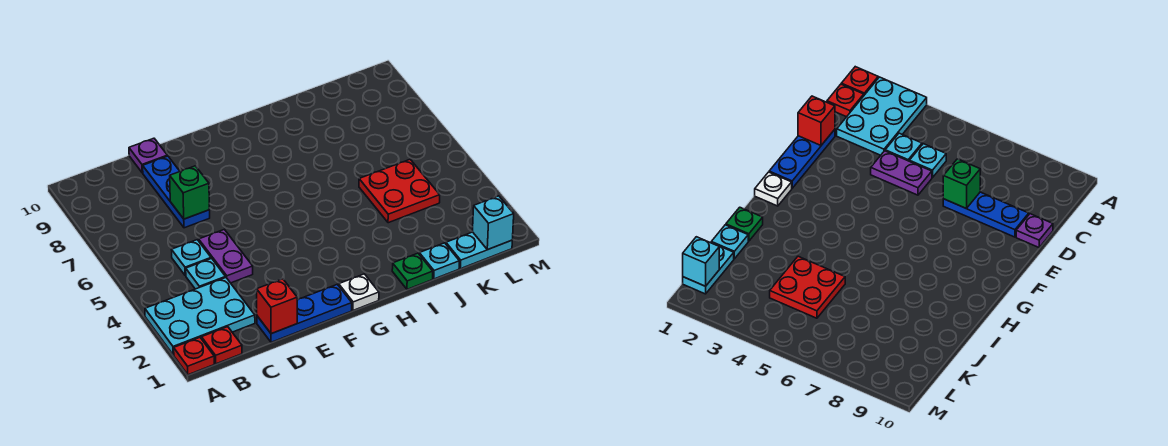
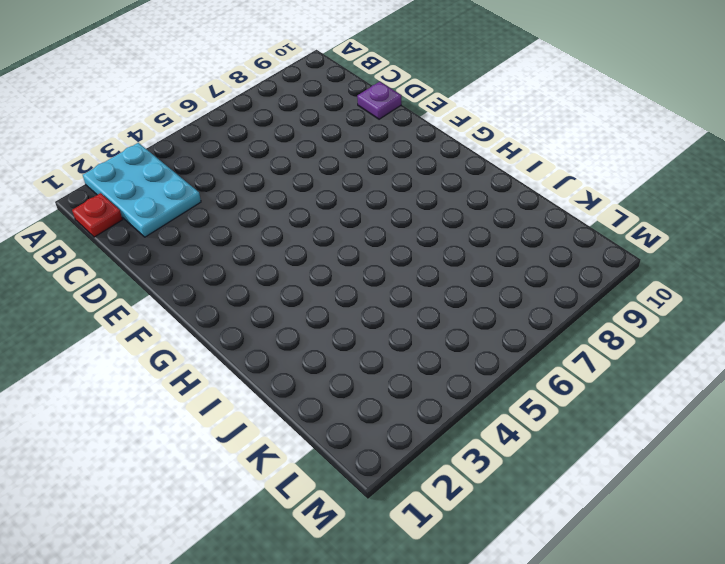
none -> red plate A1 level 1
none -> cyan plate C4 level 1
none -> cyan plate C5 level 1

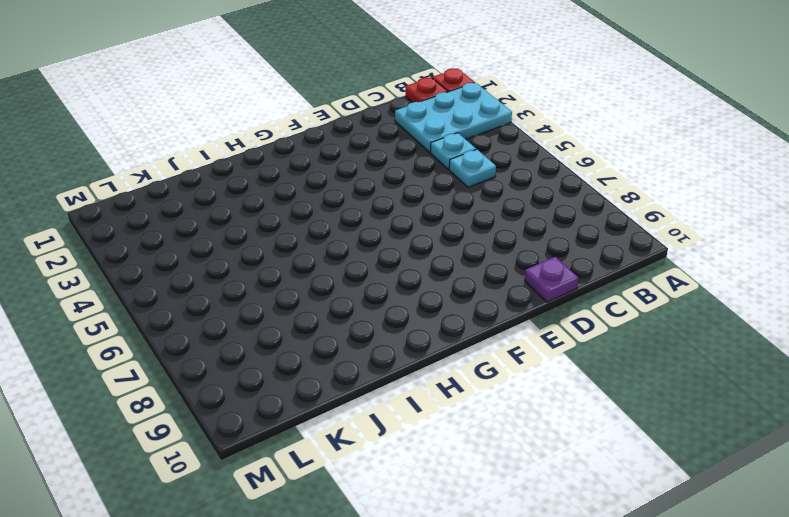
none -> blue plate D1:F1 level 1
none -> purple plate D4:D5 level 1
none -> blue plate D7:D9 level 1

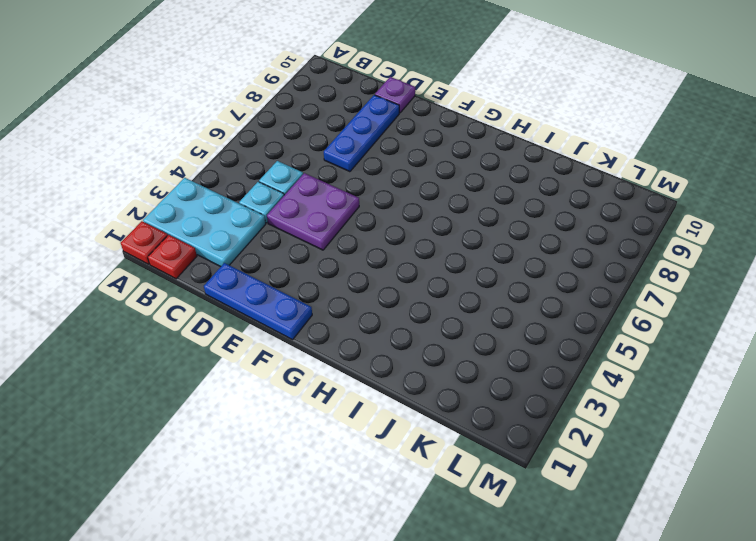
purple plate D4:E5 level 1 -> purple plate D4:D5 level 1
none -> white plate G1 level 1
none -> green plate I1 level 1
none -> cyan plate J1 level 1

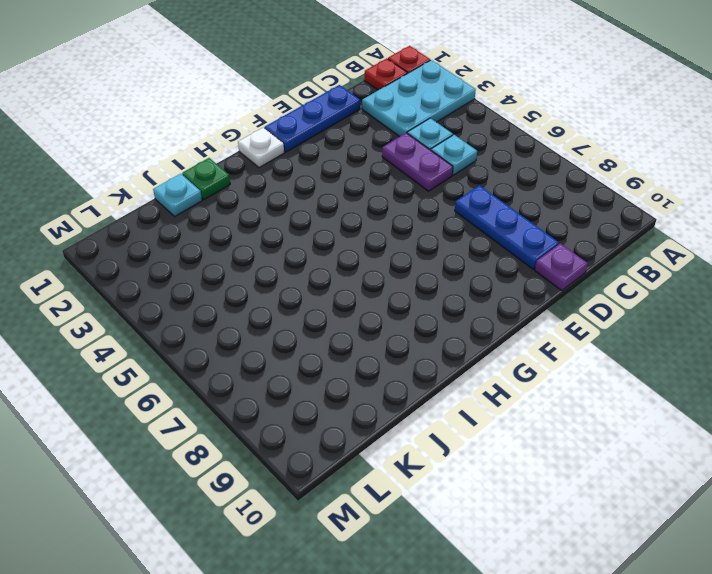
none -> red plate J4:K5 level 1
none -> cyan plate K1:L1 level 1
none -> red brick D1 level 2

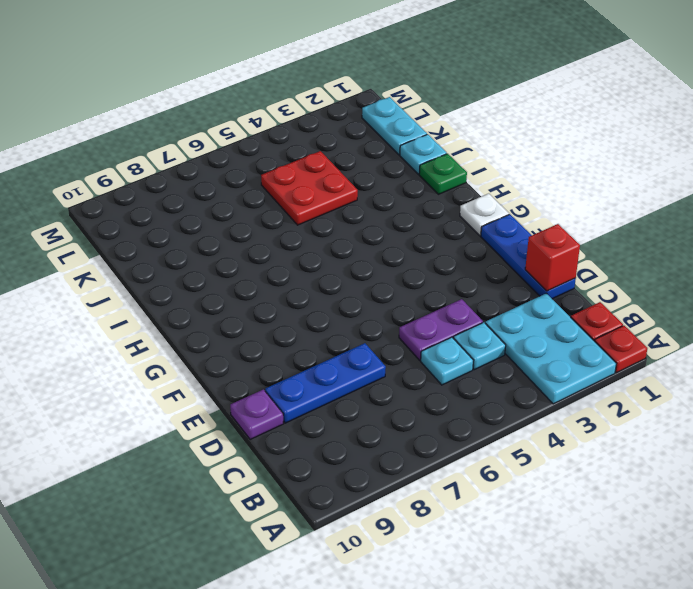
none -> green brick D7 level 2
none -> cyan brick L1 level 2

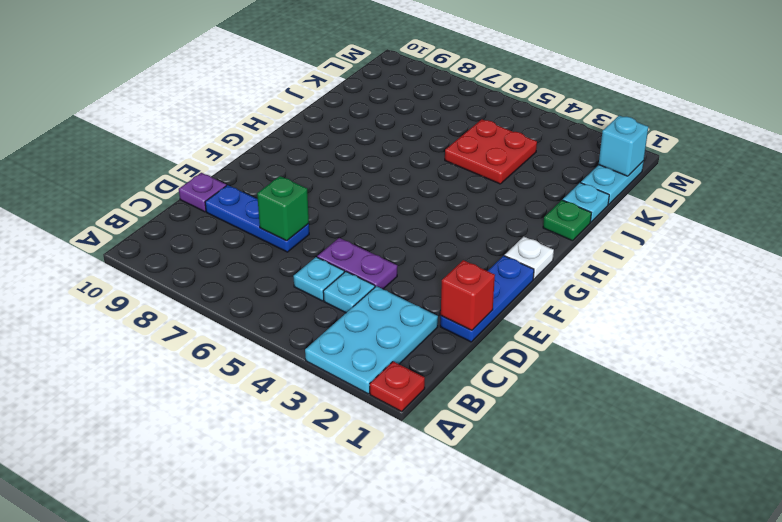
none -> red plate B1 level 1

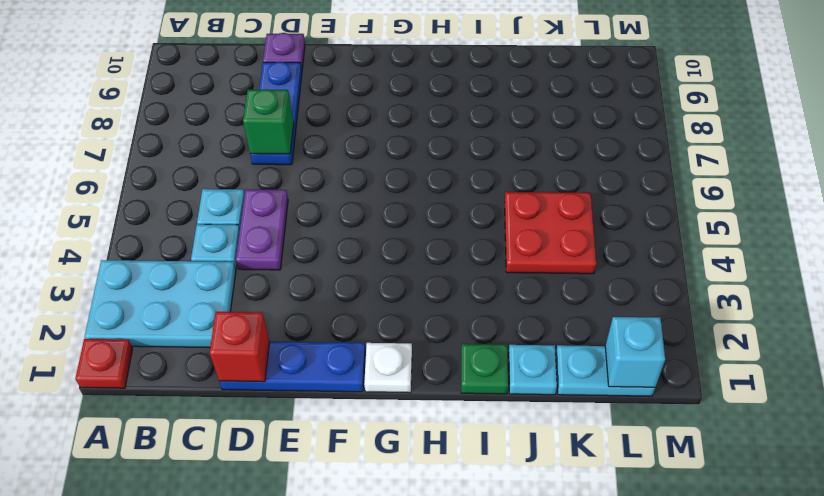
none -> red plate B1 level 1

